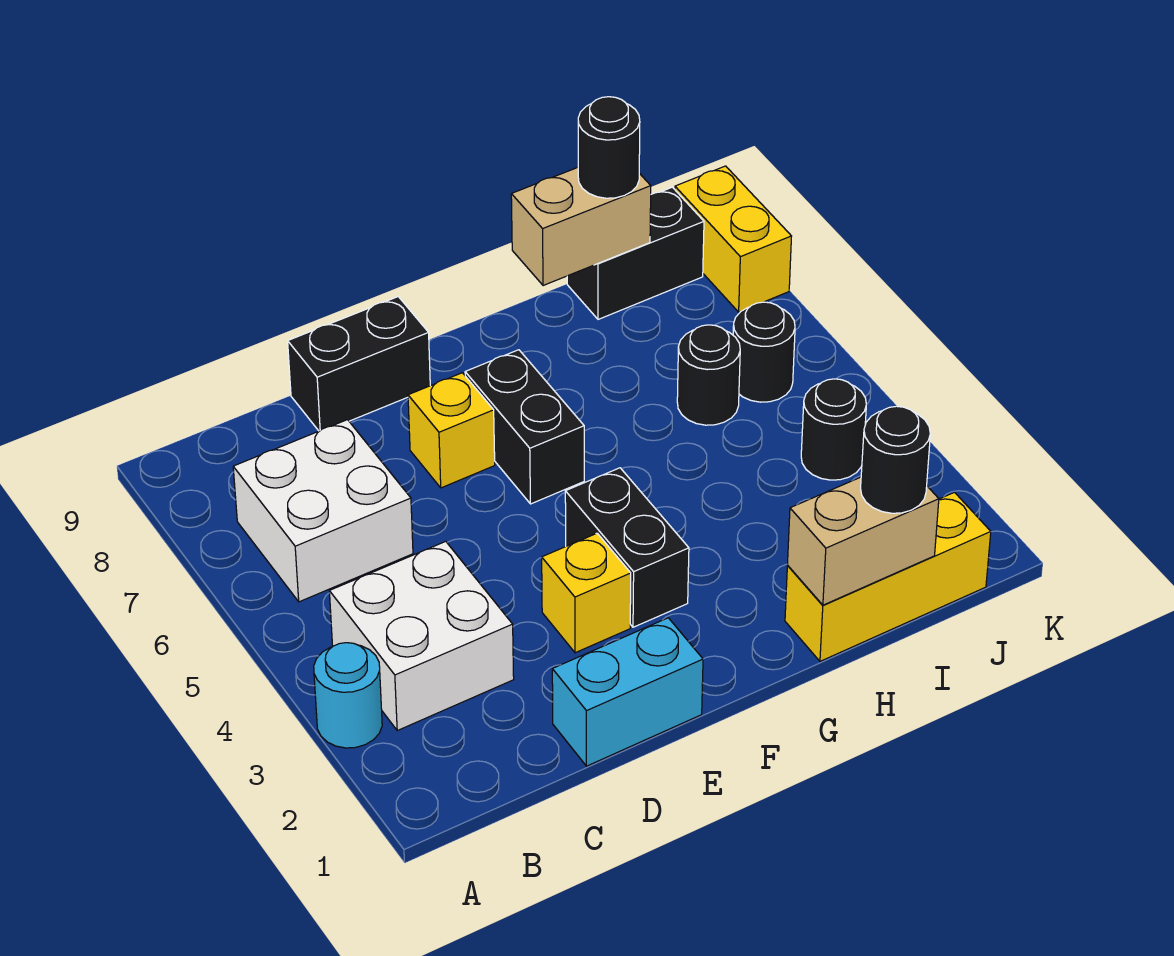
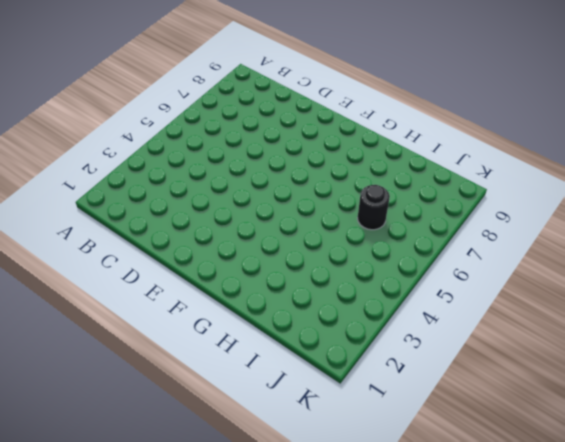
none -> cyan round brick A3 level 1
none -> white brick B3:C4 level 1
none -> white brick B6:C7 level 1

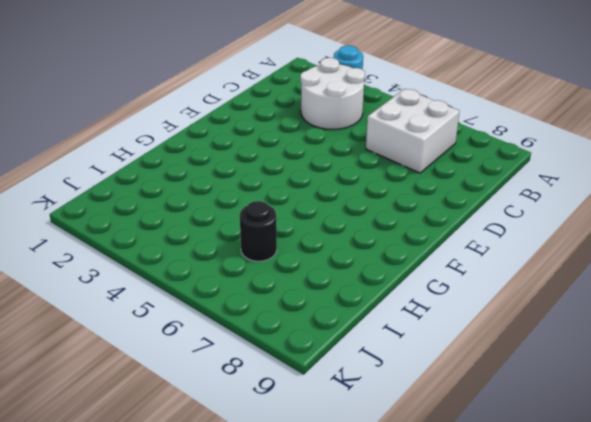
white round brick B3:C4 level 1 -> white brick B3:C4 level 1
none -> cyan brick D1:E1 level 1
none -> black brick D9:E9 level 1
none -> yellow brick E3 level 1

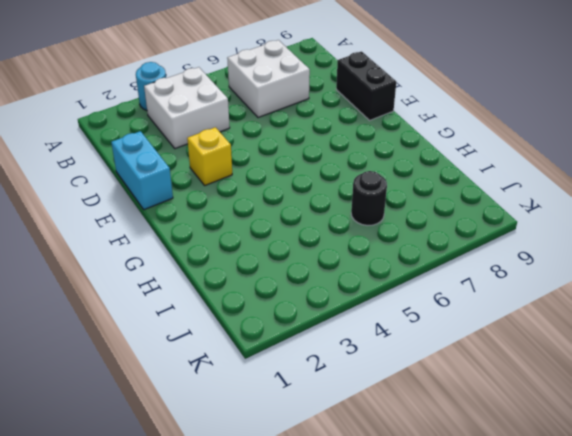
none -> yellow brick E7 level 1
none -> black brick F3:F4 level 1
none -> black brick F6:F7 level 1

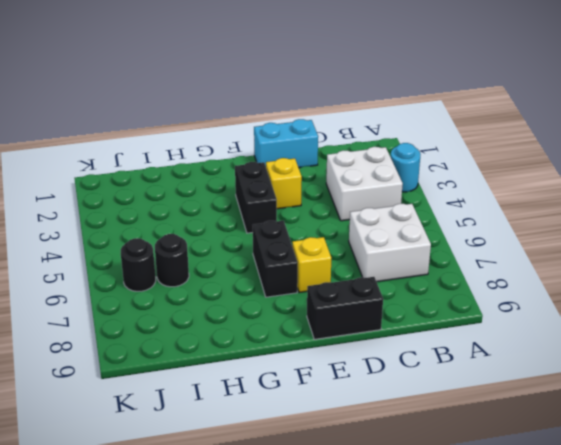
none -> yellow brick H1:J1 level 1
none -> black brick I9:J9 level 1
none -> black round brick J4 level 1

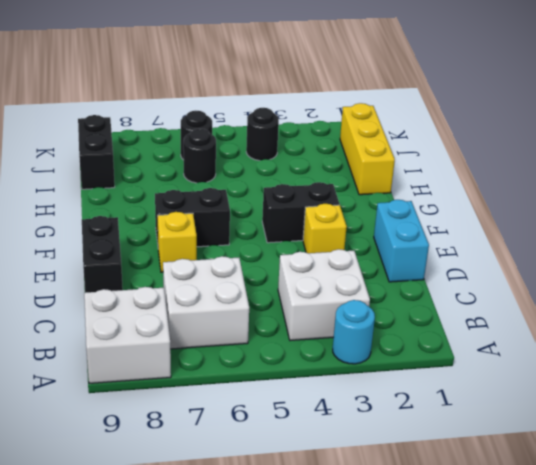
white brick A8:B9 level 1 -> none
none -> yellow brick K8:K9 level 1
none -> tan brick H1:I1 level 2
none -> tan brick H9:I9 level 2

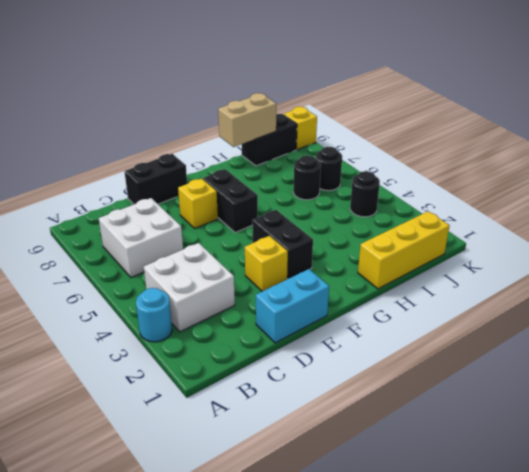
yellow brick K9 level 1 -> yellow brick K8:K9 level 1
none -> tan brick H1:I1 level 2
none -> black round brick I1 level 3
none -> black round brick I9 level 3

